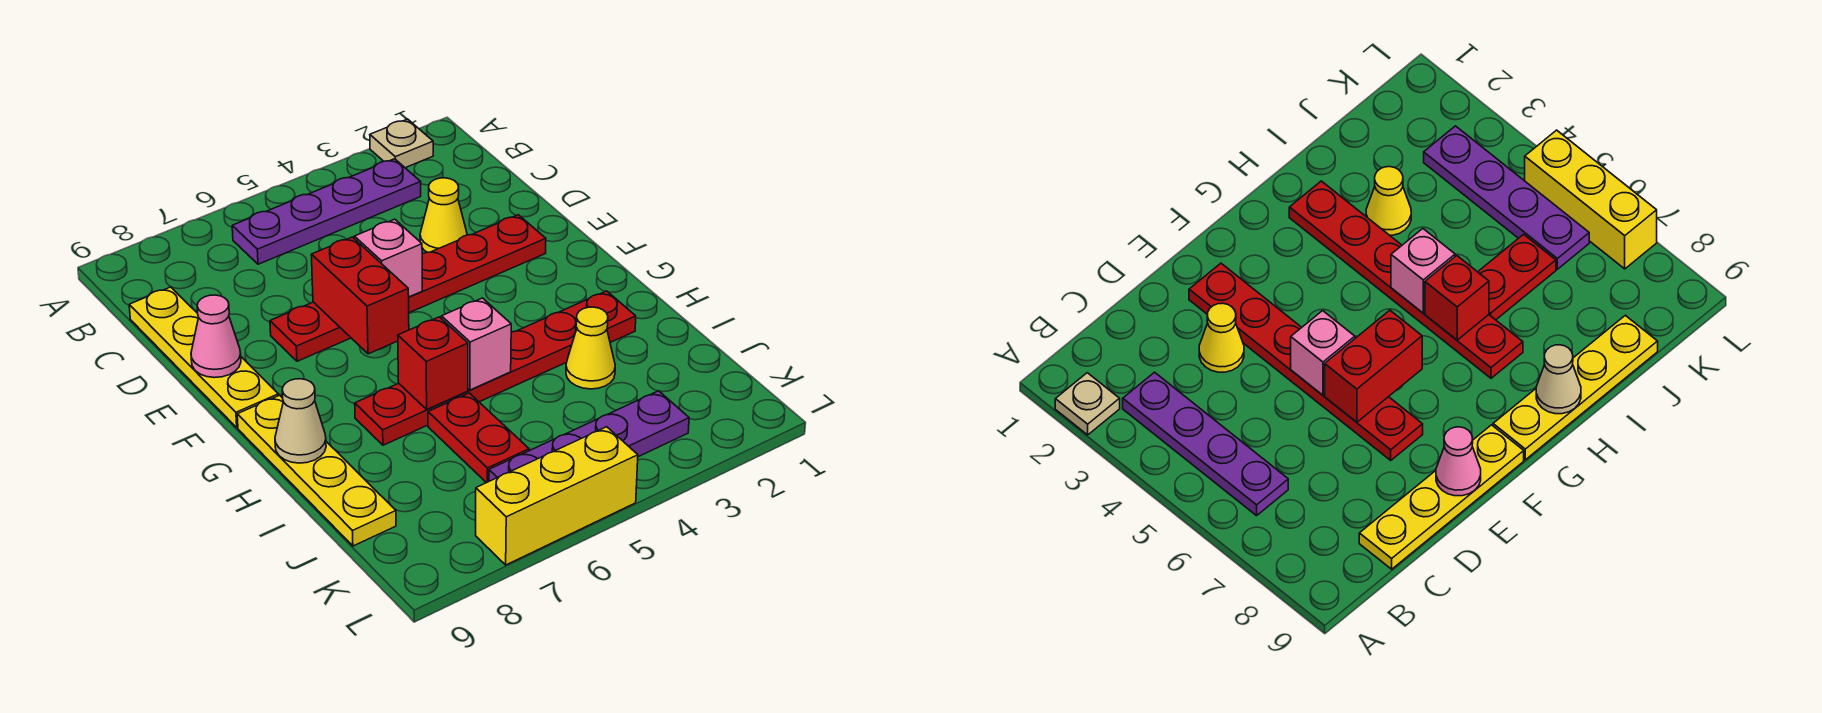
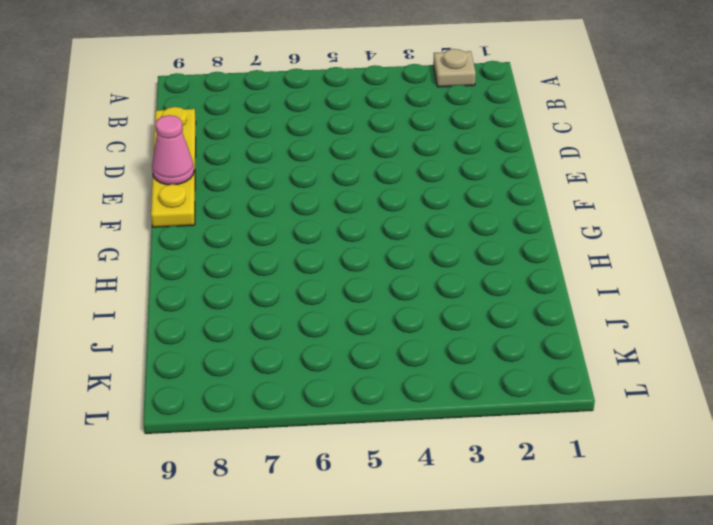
none -> purple plate B3:B6 level 1
none -> yellow cone D3 level 1
none -> red plate E2:E7 level 1

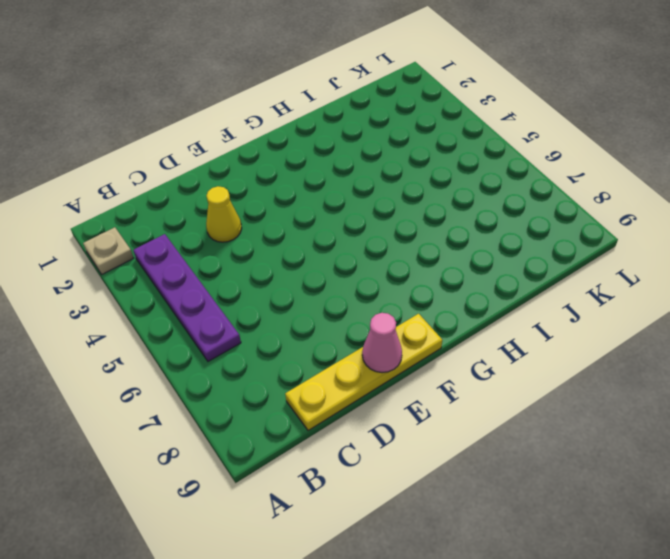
none -> red plate E2:E7 level 1
none -> yellow plate G9:J9 level 1
none -> red plate H2:H7 level 1

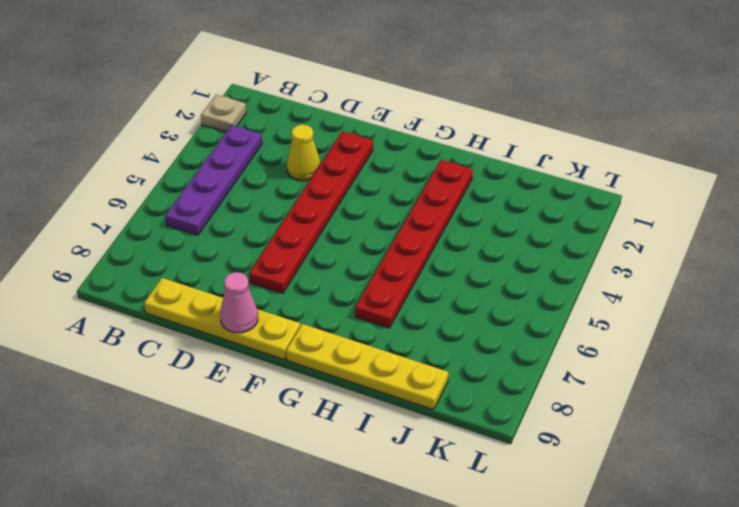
none -> yellow cone I3 level 1
none -> red plate I6:J6 level 1
none -> purple plate K3:K6 level 1

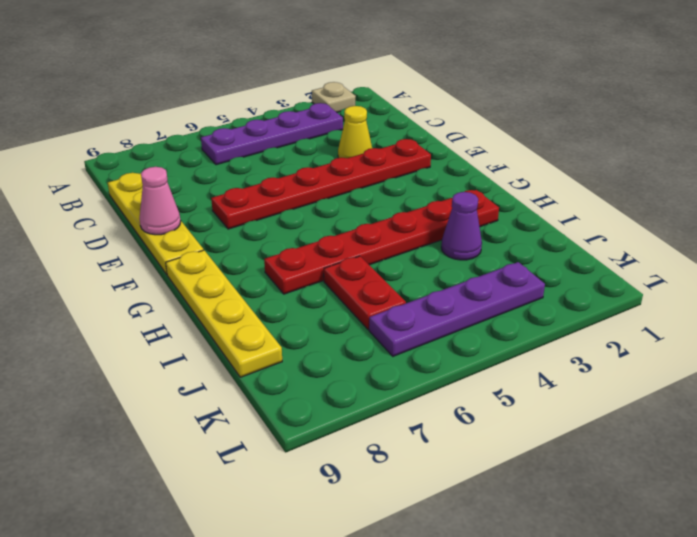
purple cone I3 level 1 -> yellow cone I3 level 1
none -> yellow brick L5:L7 level 1
none -> pink brick E5 level 2
none -> red brick E6:F6 level 2

